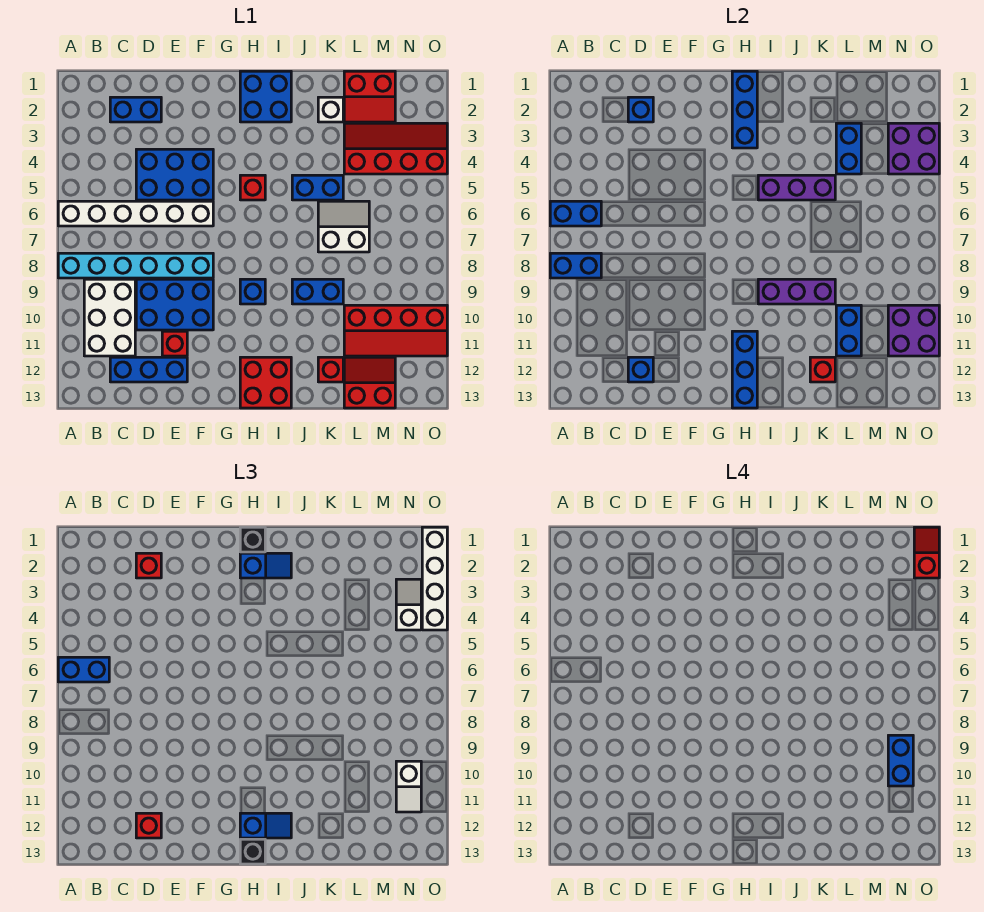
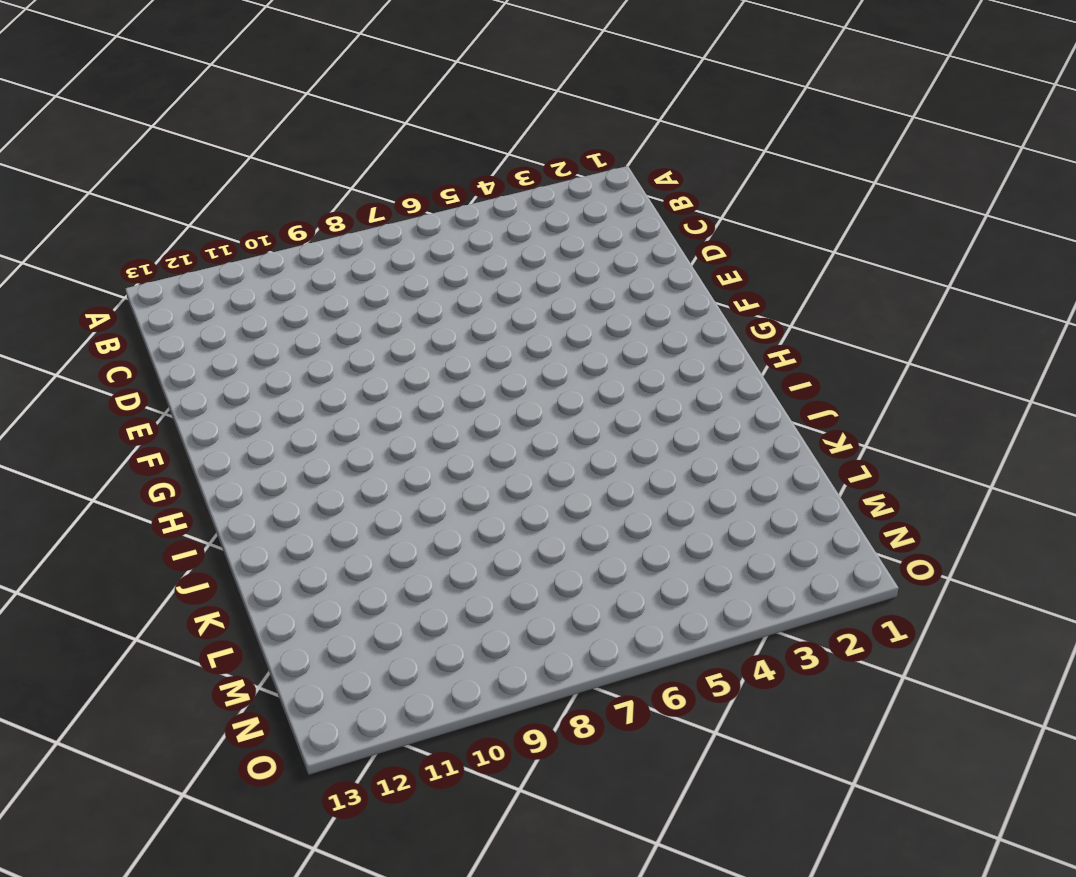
none -> white brick A6:F6 level 1
none -> cyan brick A8:F8 level 1
none -> white brick B9:C11 level 1
none -> blue brick C2:D2 level 1

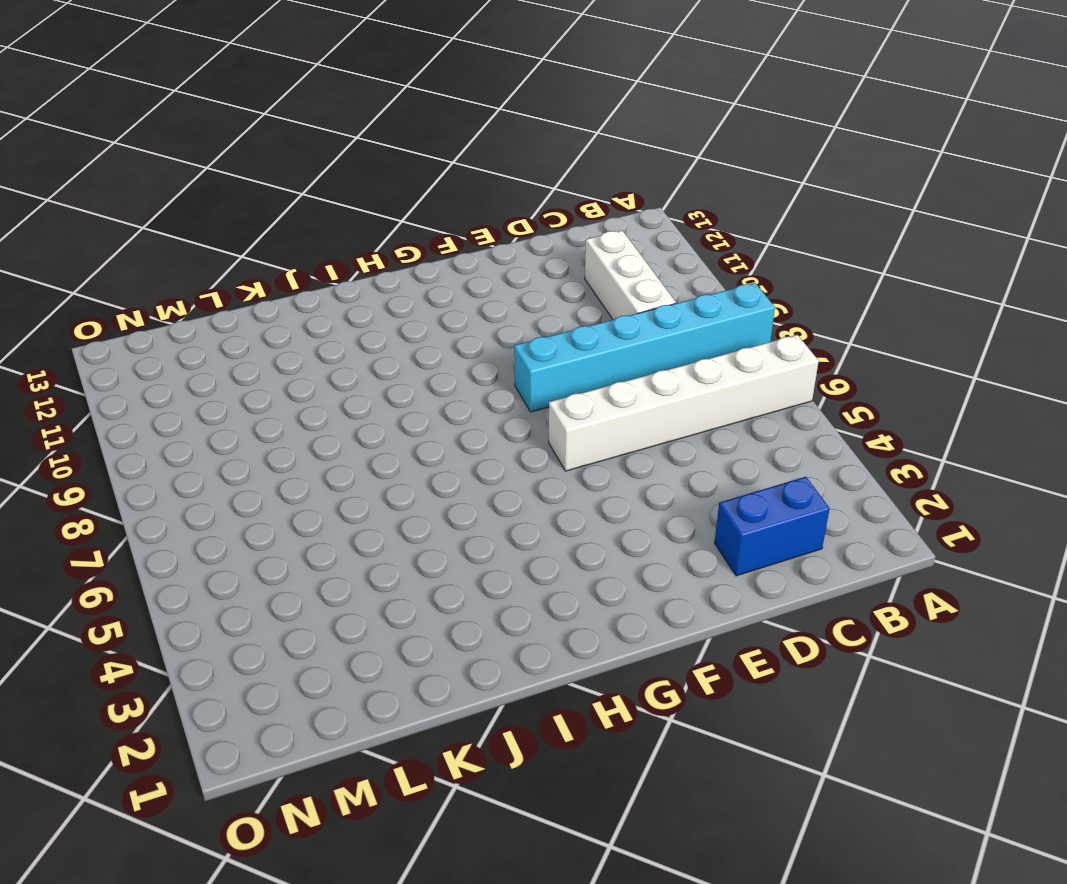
white brick C9:C11 level 1 -> white brick B9:C11 level 1
none -> blue brick C12:E12 level 1
none -> blue brick D4:F5 level 1
none -> blue brick D9:F10 level 1
none -> red brick E11 level 1

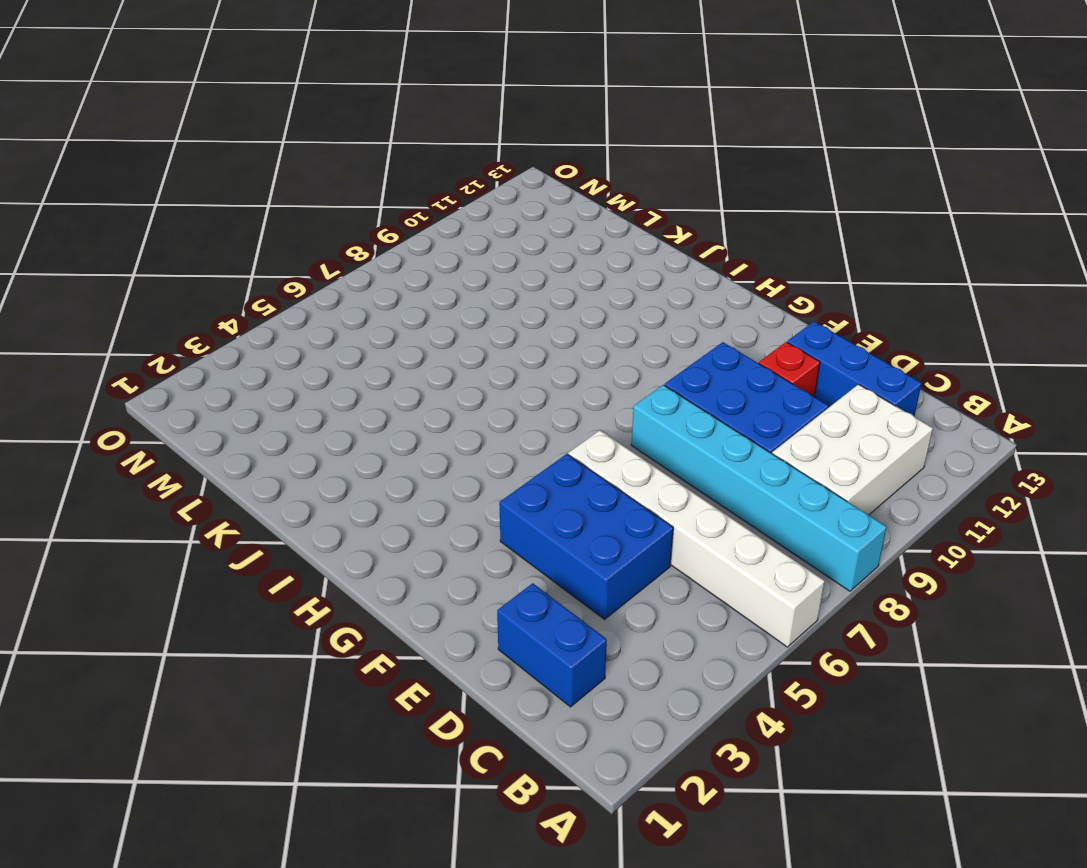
none -> blue brick H1:I2 level 1
none -> red brick H5 level 1
none -> blue brick H9 level 1
none -> red brick H12:I13 level 1

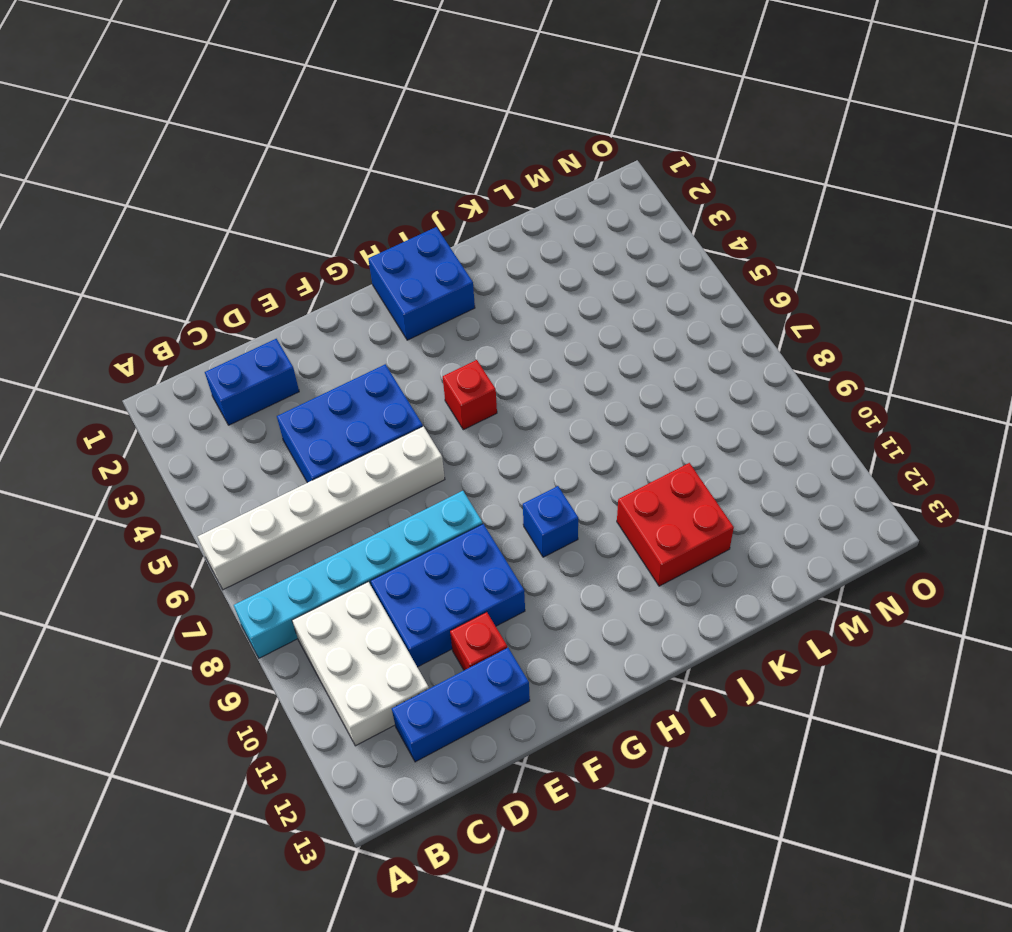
red brick J10:K11 level 1 -> red brick H12:I13 level 1
none -> blue brick J5:K5 level 1
none -> blue brick J9:K9 level 1
none -> white brick K2 level 1
none -> white slope K6:L7 level 1 top 7

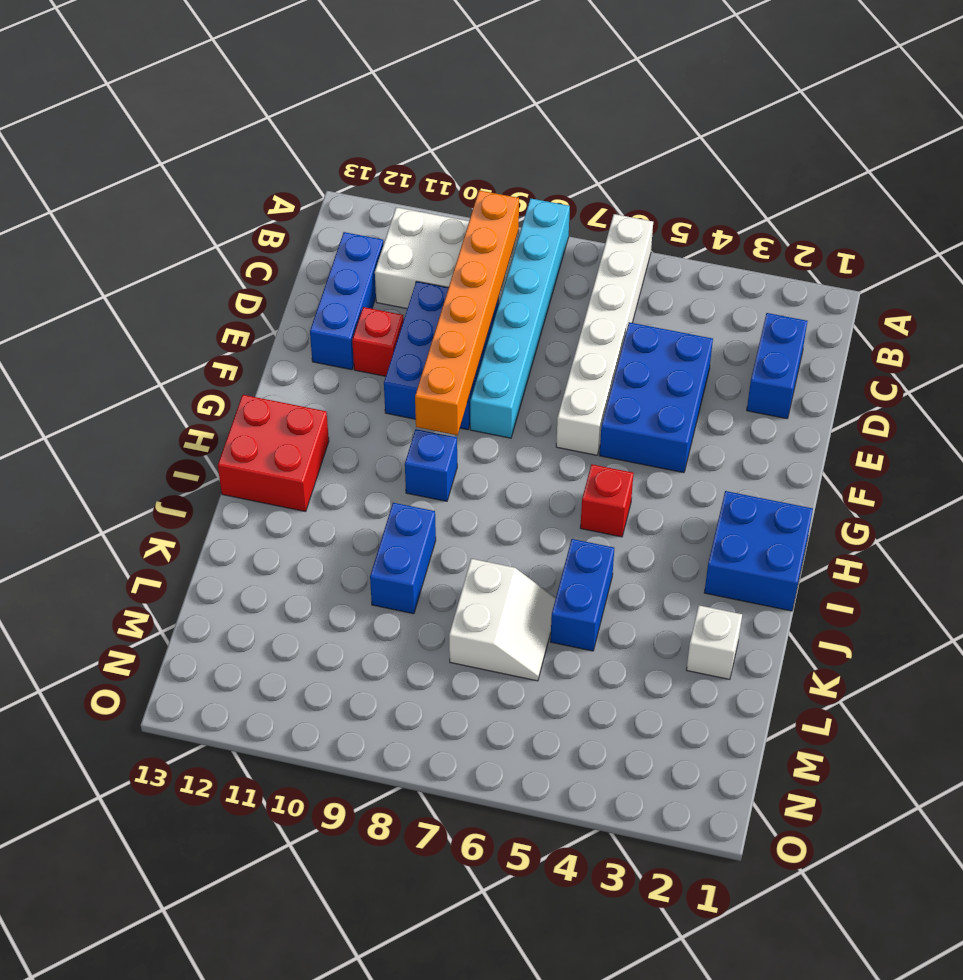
orange brick B9:G9 level 2 -> none
none -> red brick K12 level 1
none -> red slope L1:M2 level 1 top 1
none -> red slope L3:O4 level 1 top 4
none -> red slope L10:O11 level 1 top 10

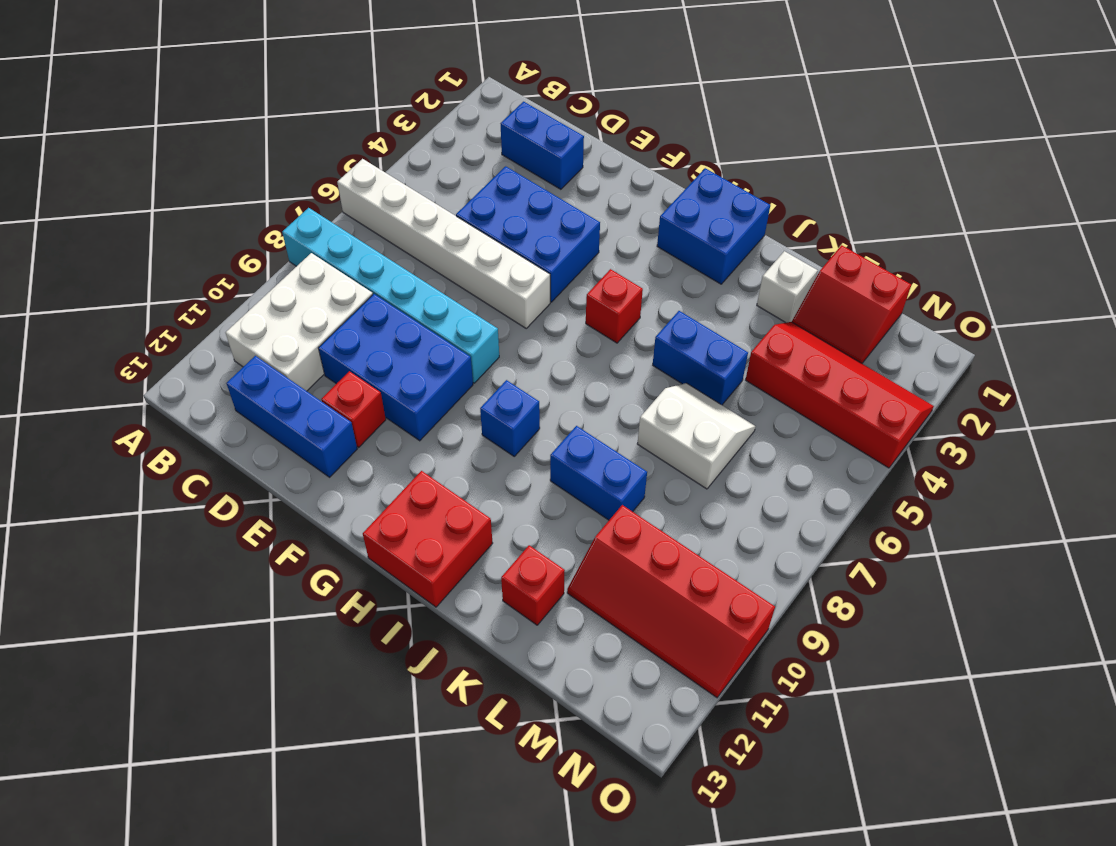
none -> red slope L12:M13 level 1 top 13
none -> blue brick A6:B6 level 2
none -> blue brick A8:B8 level 2
none -> blue brick D2 level 2

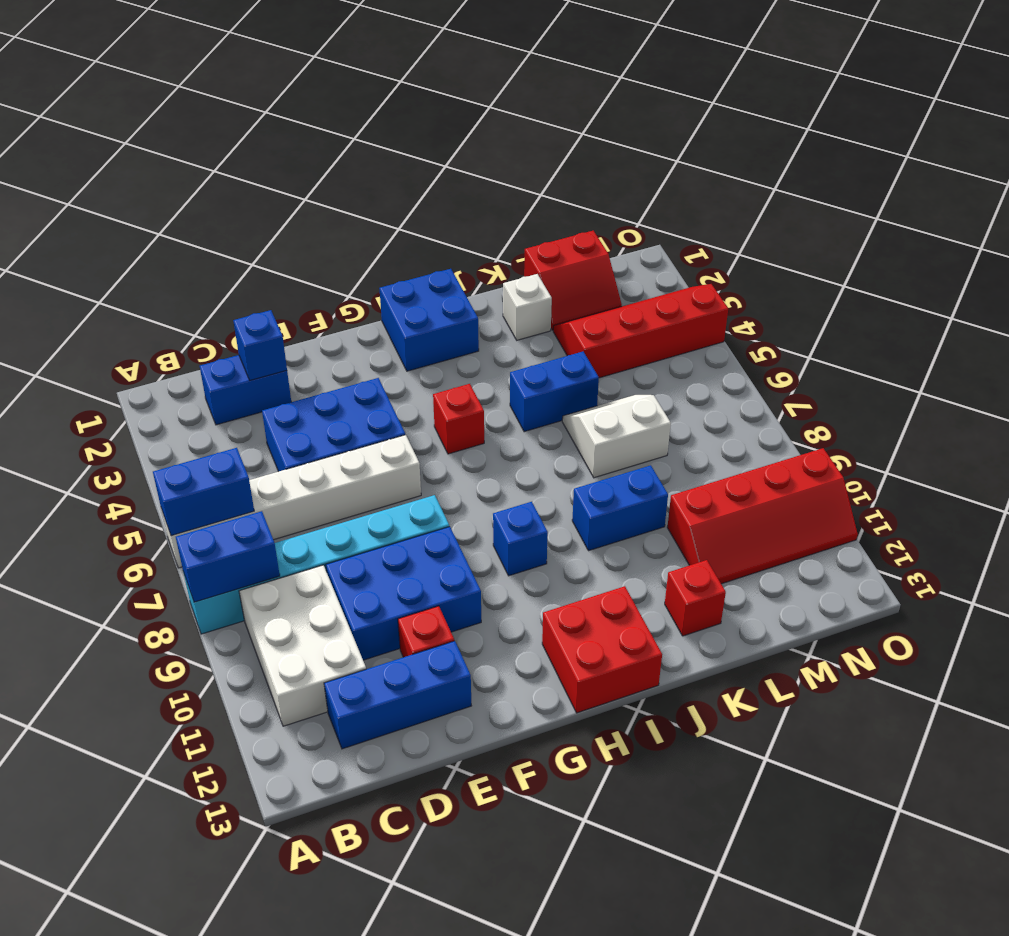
none -> red slope L12:M13 level 1 top 13
none -> blue brick D12 level 2
none -> blue brick H1:H3 level 2
none -> blue brick H11:H13 level 2

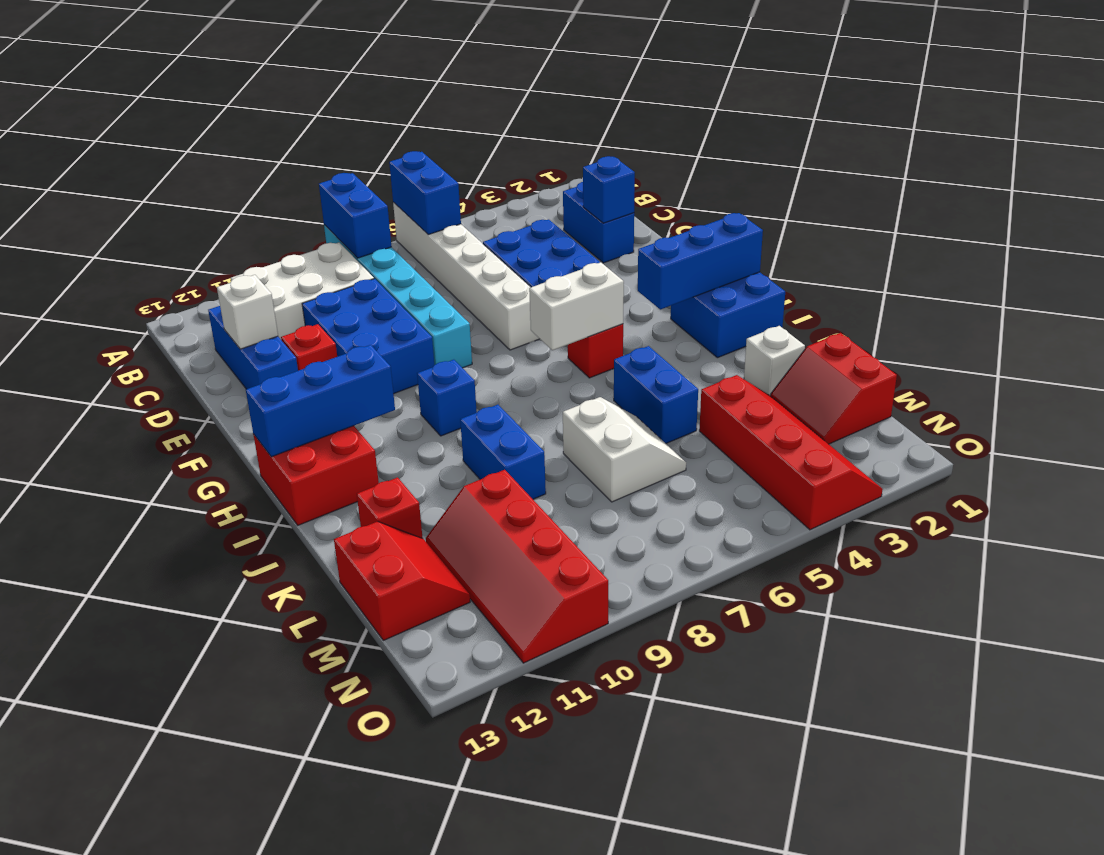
white brick D12 level 2 -> blue brick D12 level 2
white brick H5:H6 level 2 -> none
none -> purple brick I5:K5 level 2
none -> purple brick I9:K9 level 2
none -> red brick K12 level 2
none -> blue brick L3:L4 level 2

